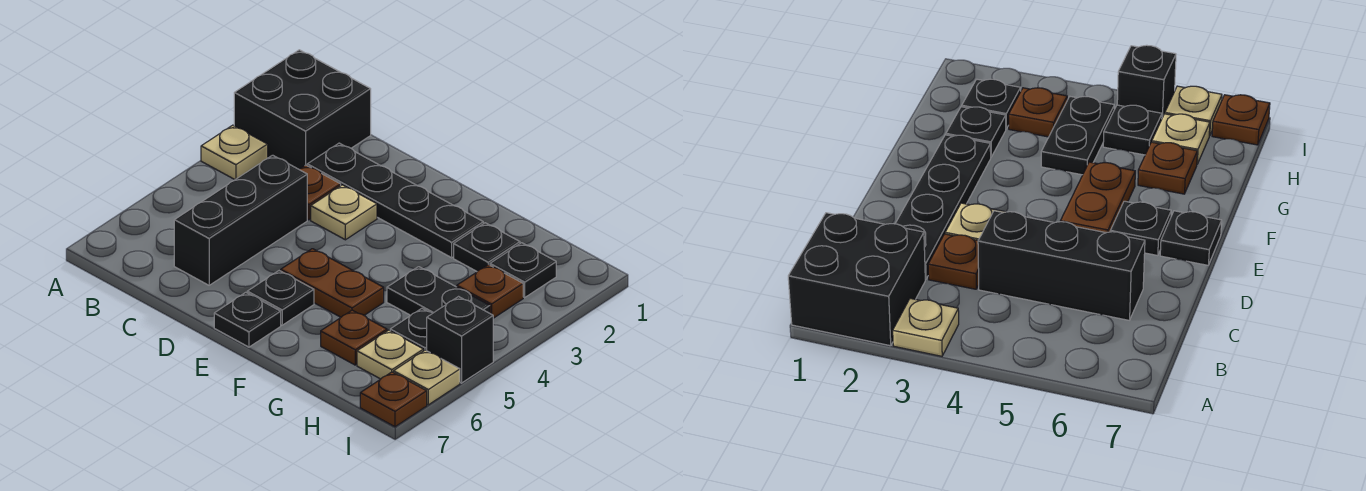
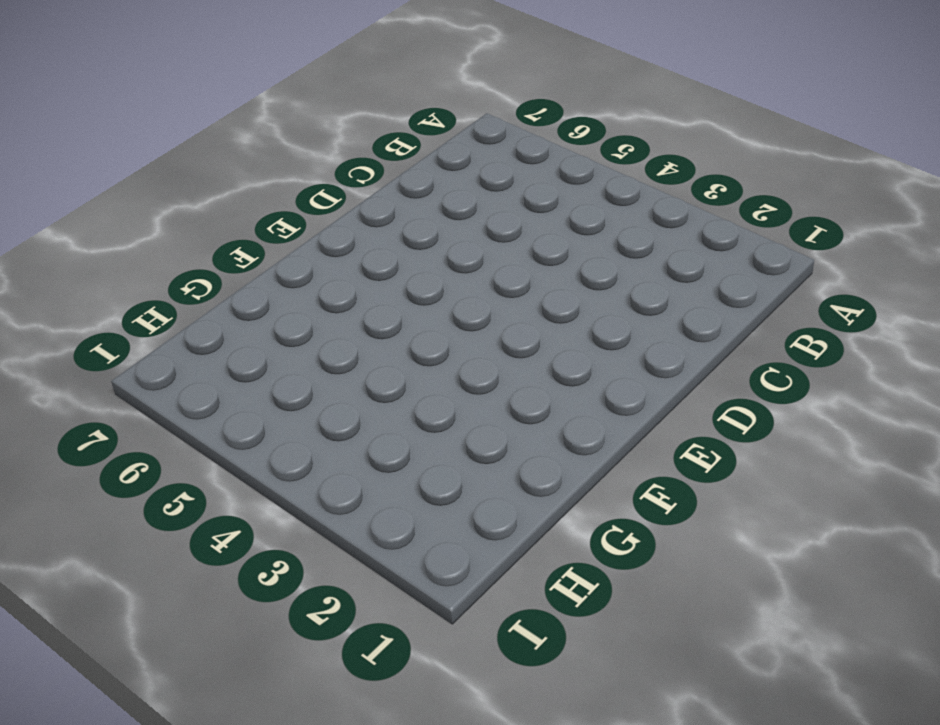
none -> black brick A1:B2 level 1
none -> tan plate A3 level 1
none -> black plate C2:F2 level 1

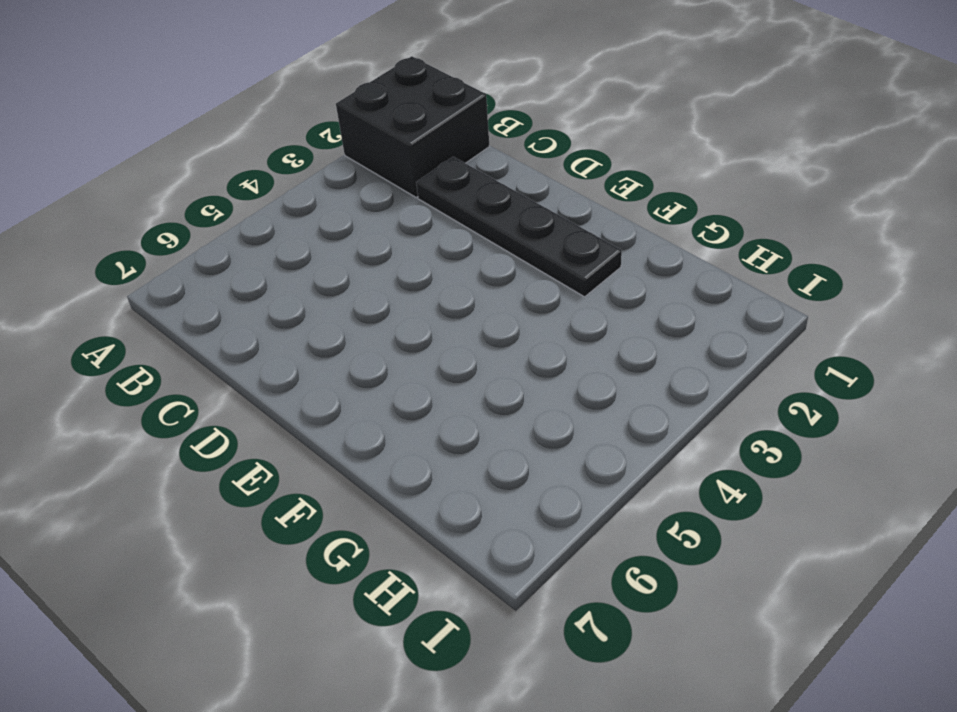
none -> tan plate A3 level 1
none -> brown plate C3 level 1
none -> black brick C4:C6 level 1

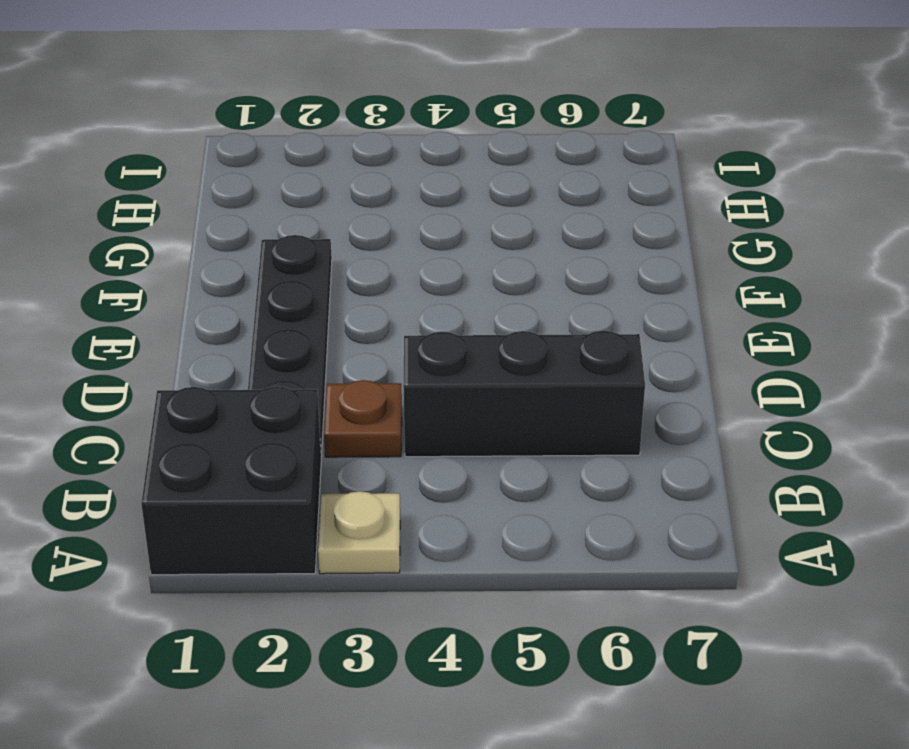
none -> tan plate D3 level 1
none -> brown plate E5:F5 level 1
none -> black plate E6 level 1

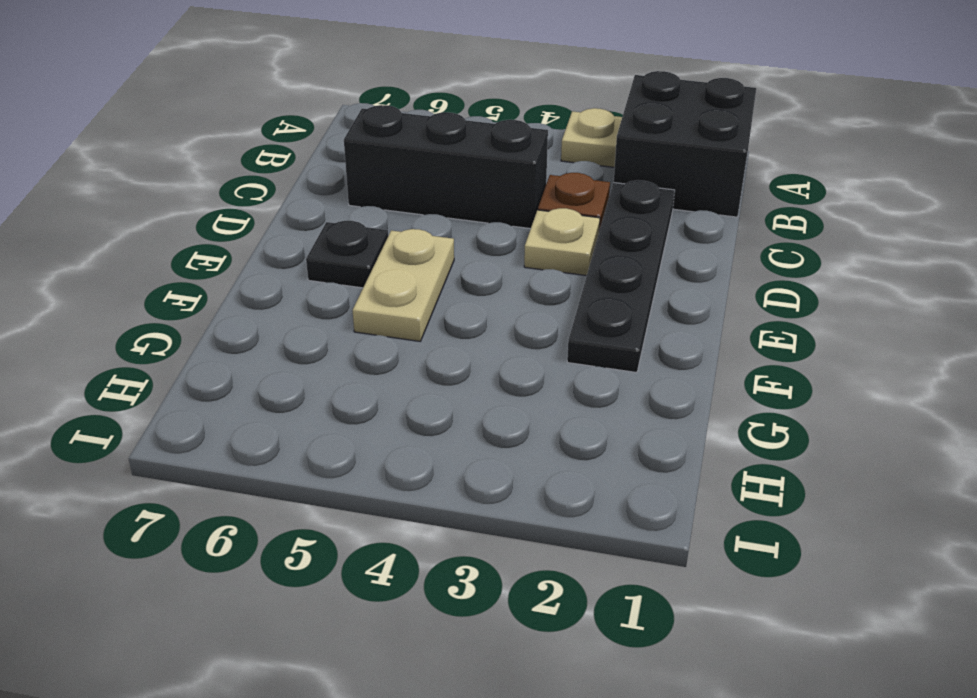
tan plate E5:F5 level 1 -> brown plate E5:F5 level 1
none -> black plate E7 level 1
none -> black plate G2 level 1
none -> black plate G4:H4 level 1

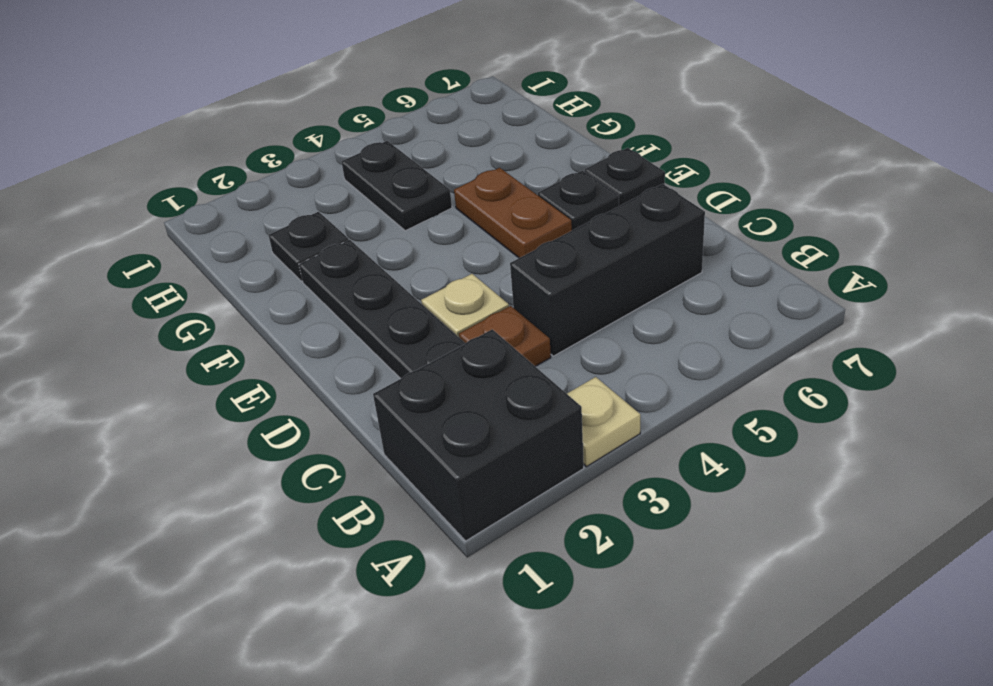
none -> brown plate G6 level 1
none -> black plate H2 level 1
none -> brown plate H3 level 1

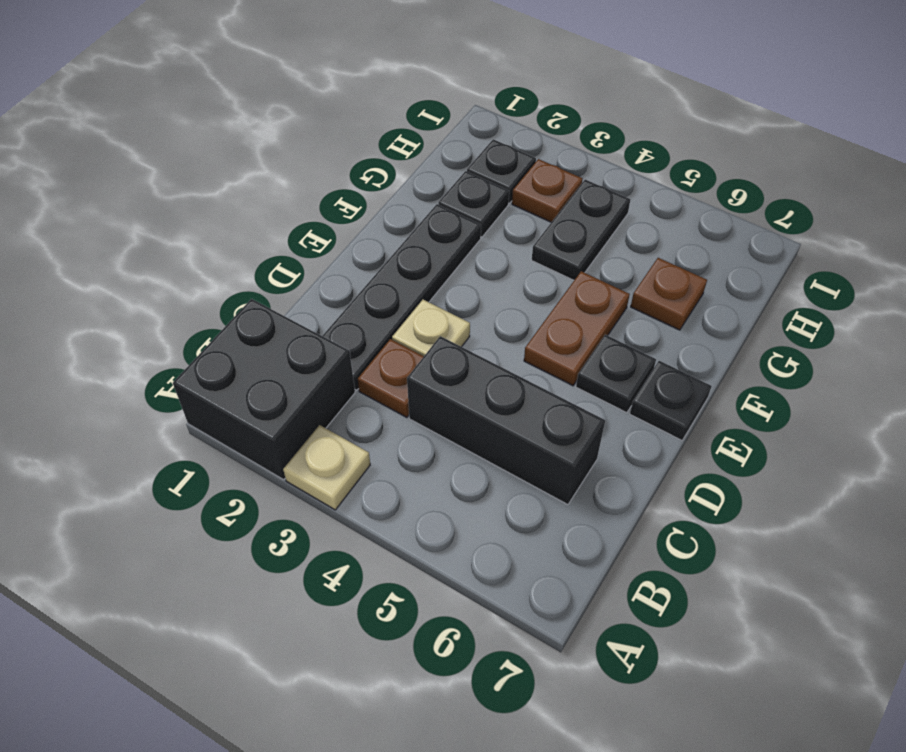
none -> black plate H5 level 1
none -> tan plate H6 level 1
none -> black brick I5 level 1

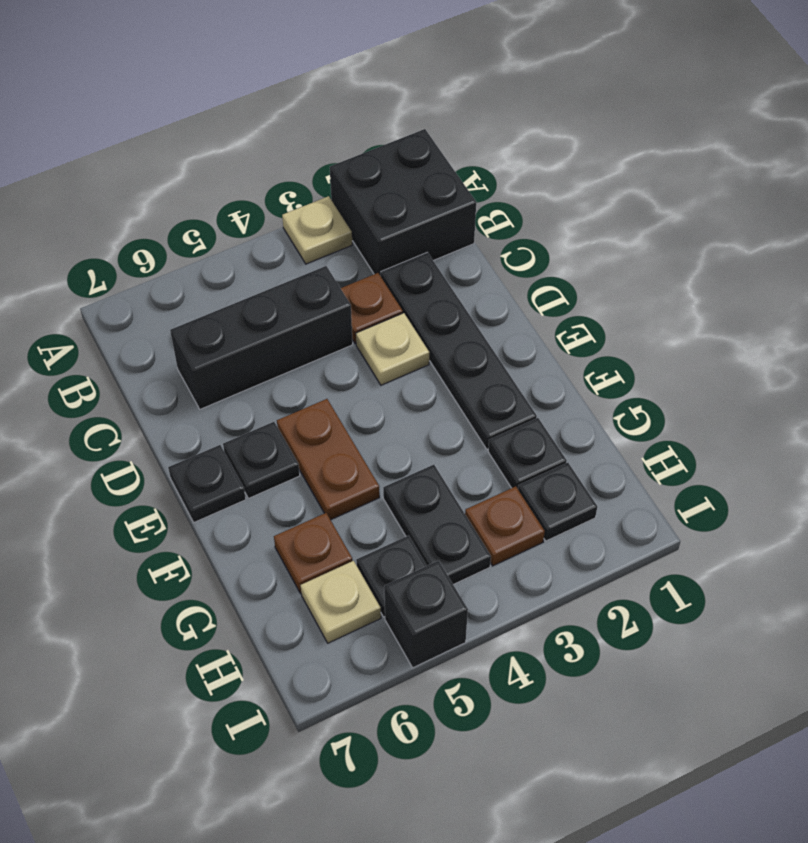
none -> tan plate I6 level 1
none -> brown plate I7 level 1

